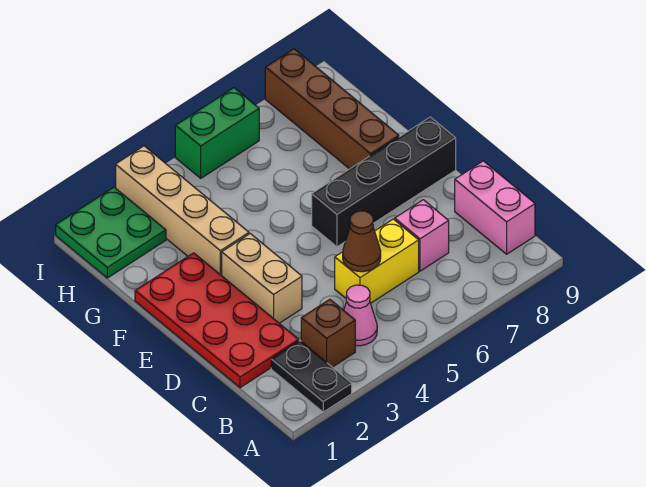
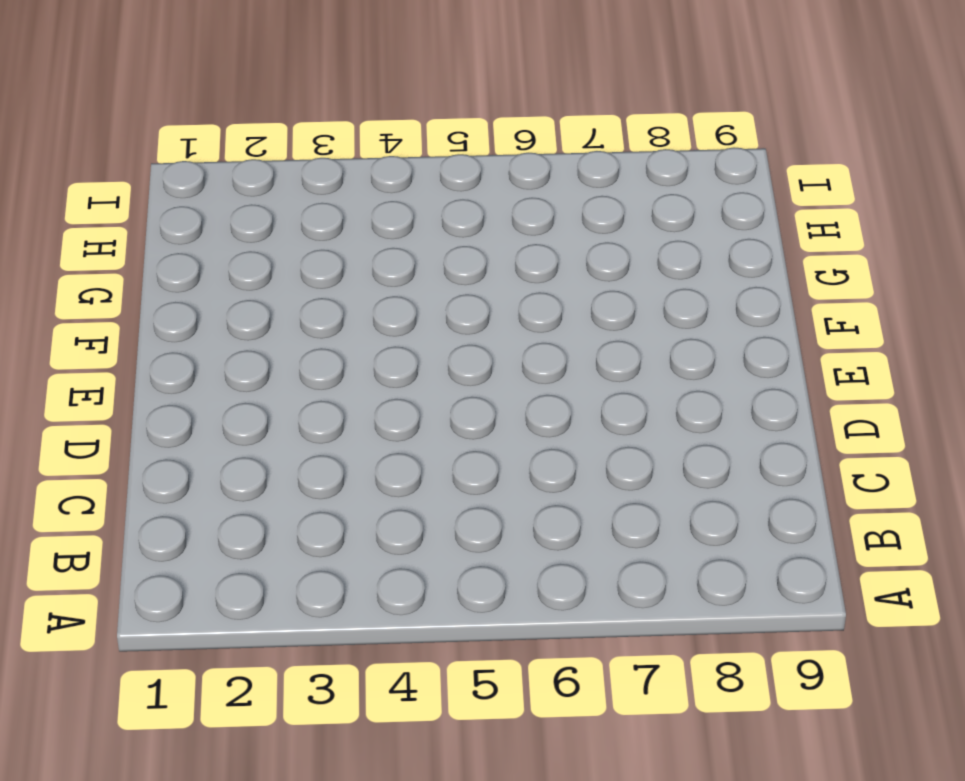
none -> black plate A2:B2 level 1
none -> brown brick B3 level 1
none -> pink cone B4 level 1

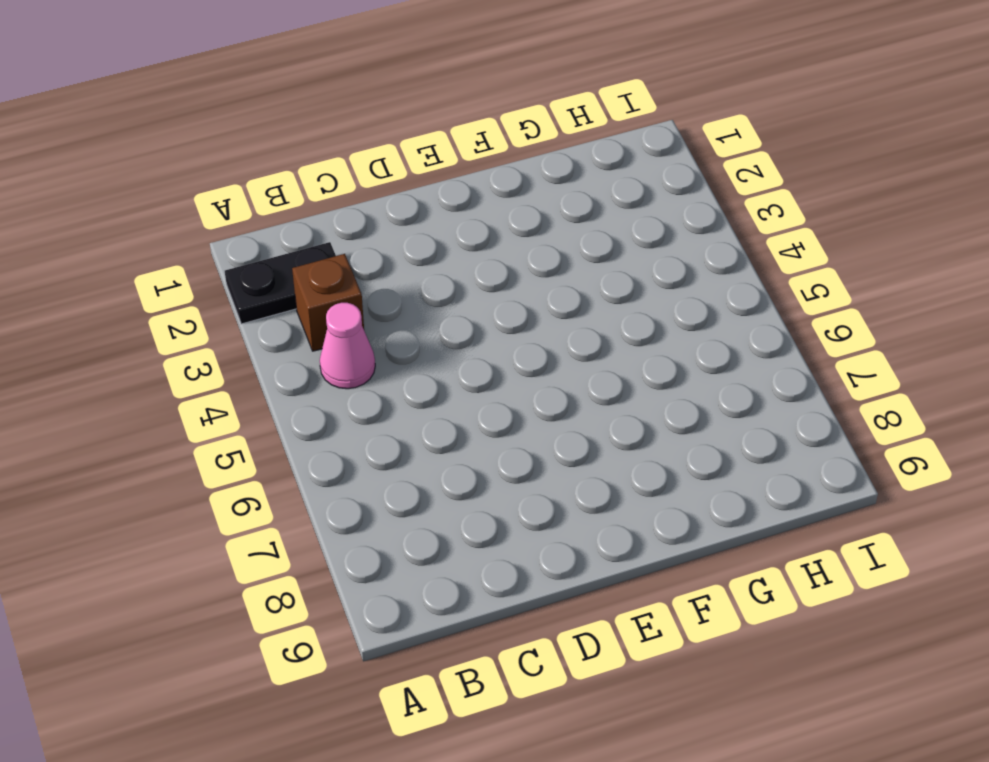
none -> pink brick B9:C9 level 1
none -> red plate C1:F2 level 1
none -> yellow brick C5:C6 level 1

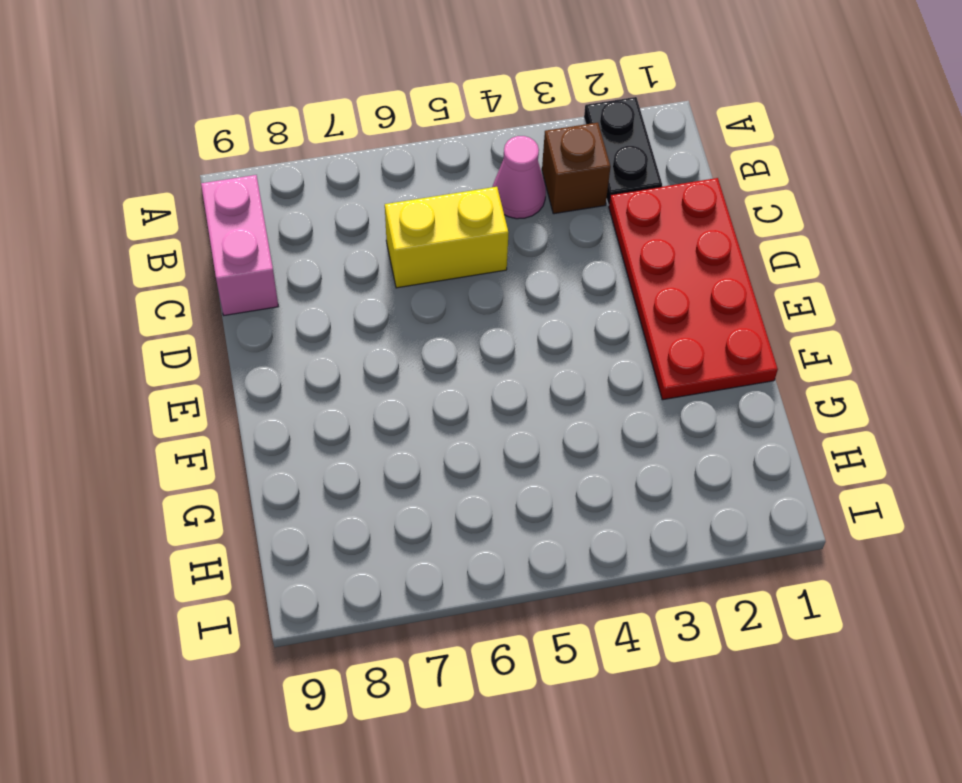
none -> pink brick C7 level 1
none -> tan brick D3:E3 level 1
none -> black brick E6:E9 level 1

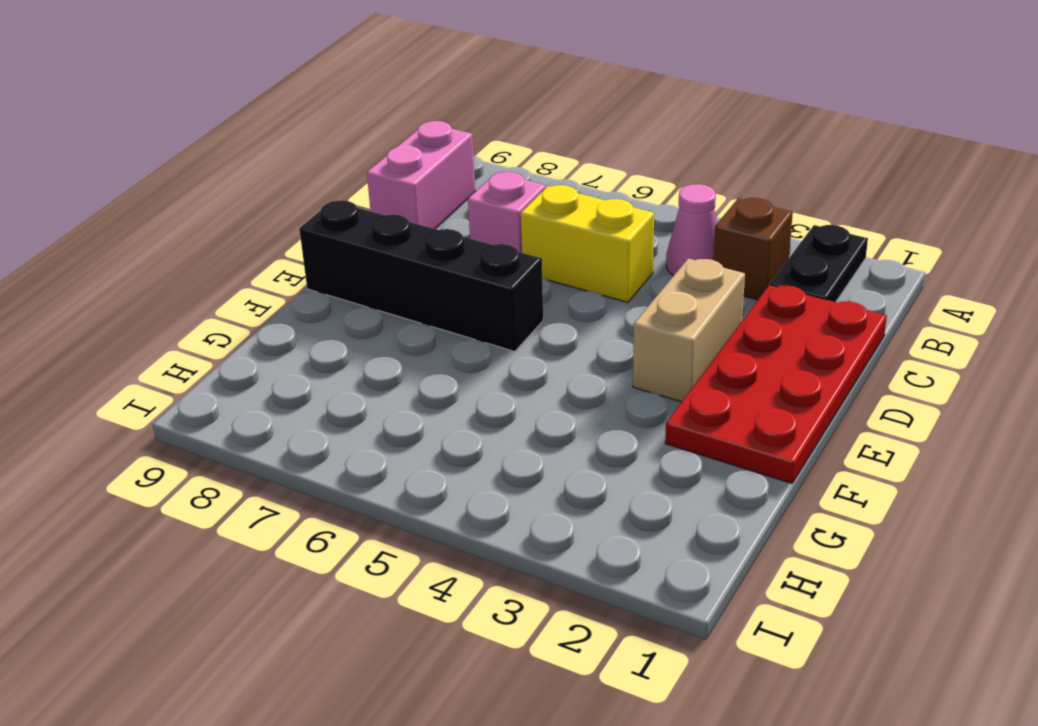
none -> tan brick F3:I3 level 1
none -> brown brick F8:I8 level 1
none -> green plate H1:I2 level 1

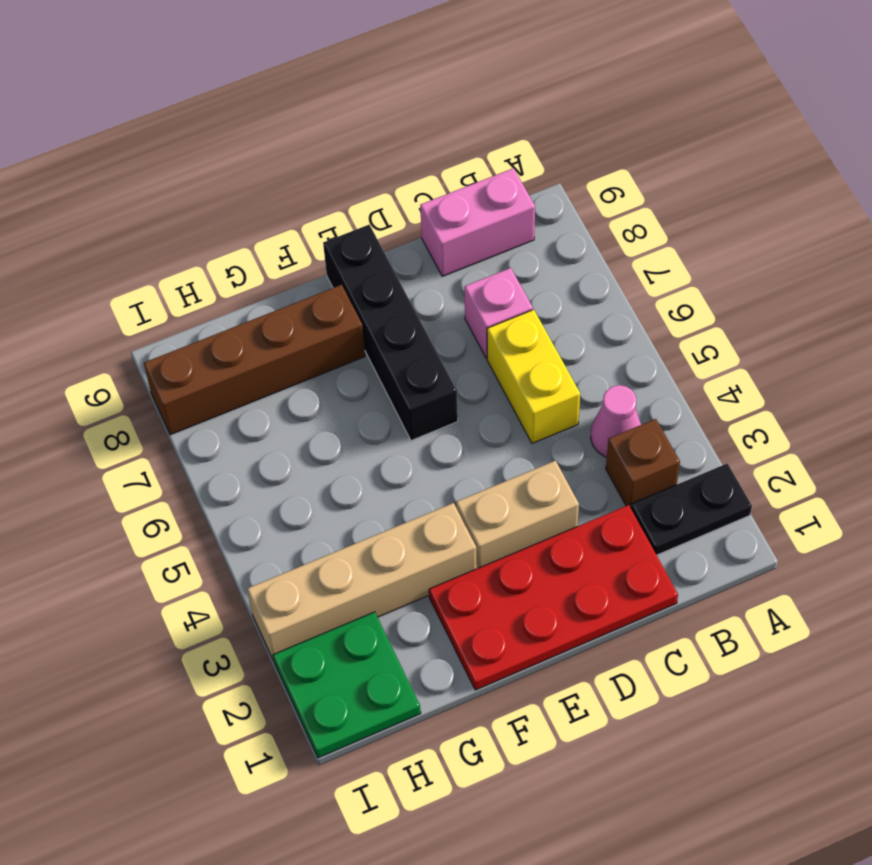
none -> green brick I5:I6 level 1
none -> brown cone C5 level 2

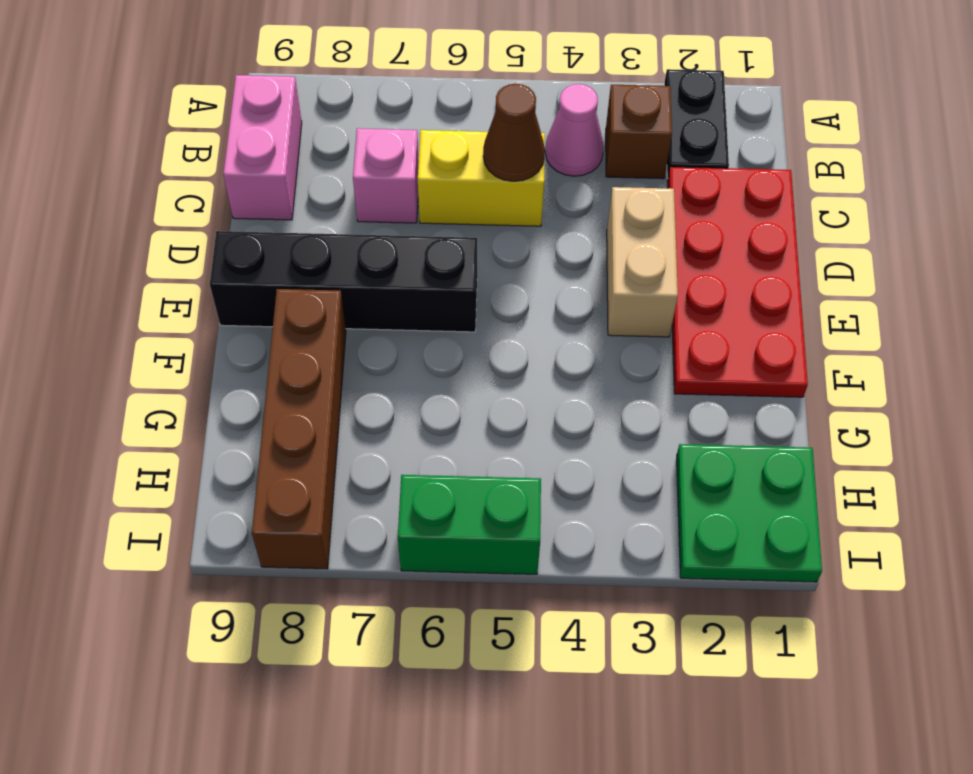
none -> tan brick F3:I3 level 1

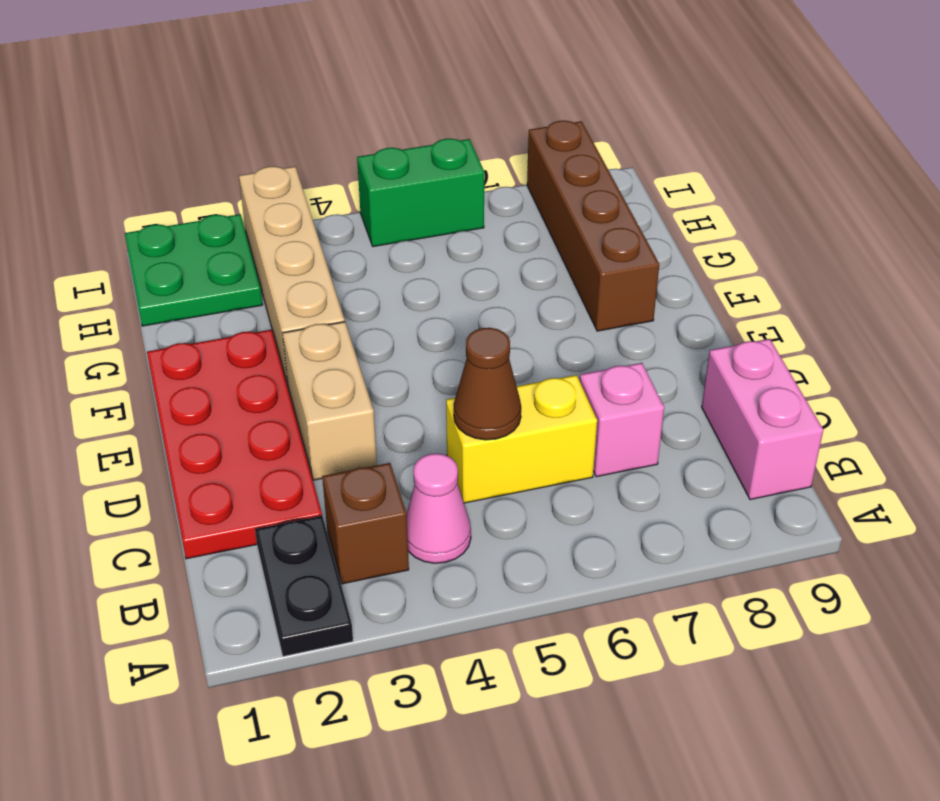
none -> black brick E6:E9 level 1

